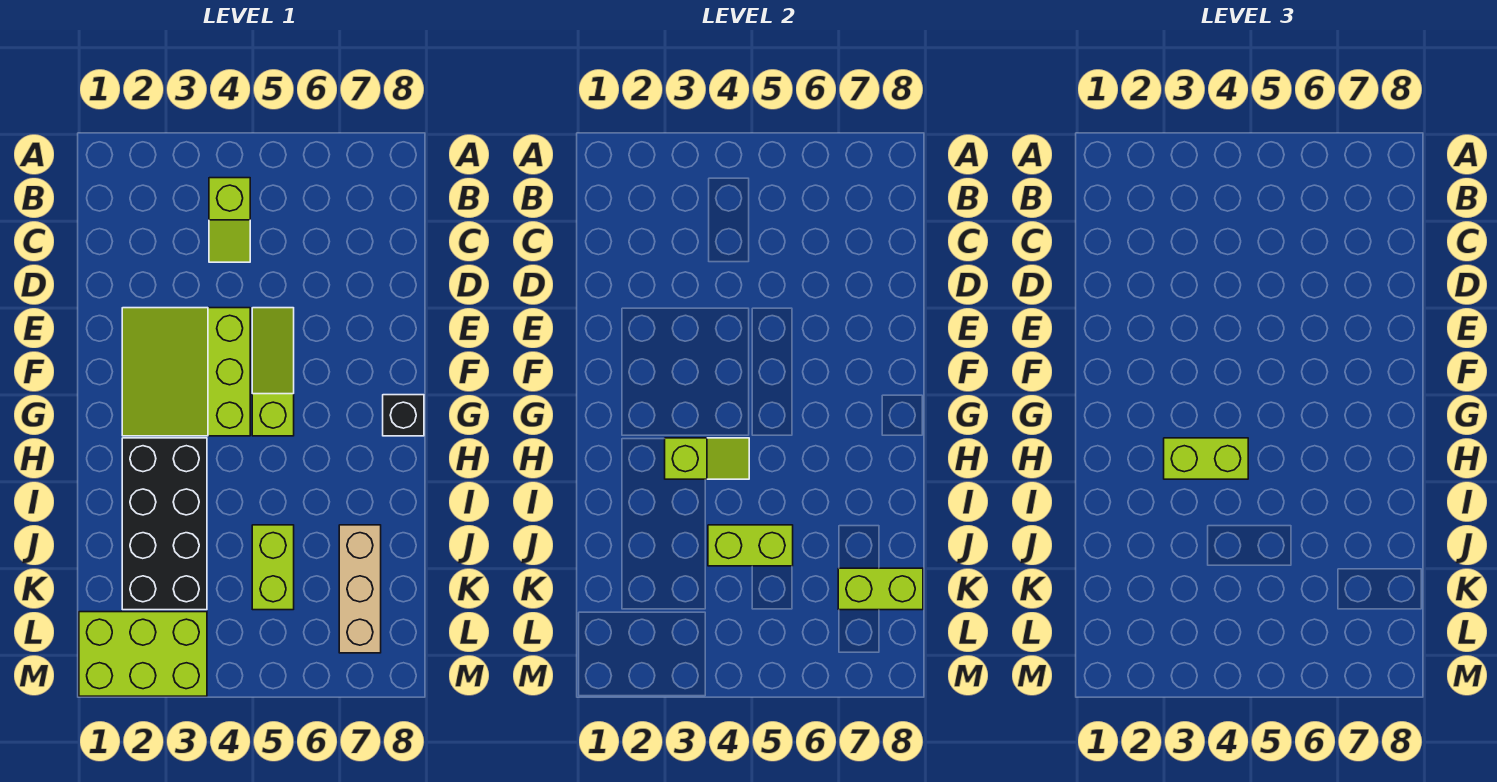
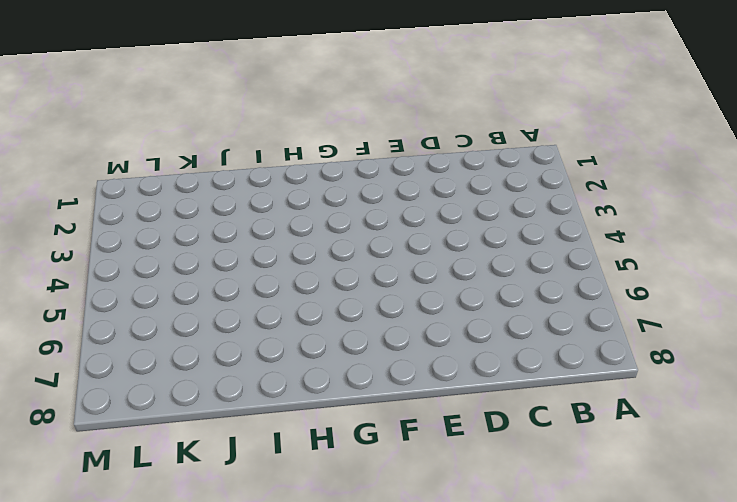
none -> lime slope B4:C4 level 1 top B
none -> lime slope E2:G4 level 1 top 4
none -> lime slope E5:G5 level 1 top G

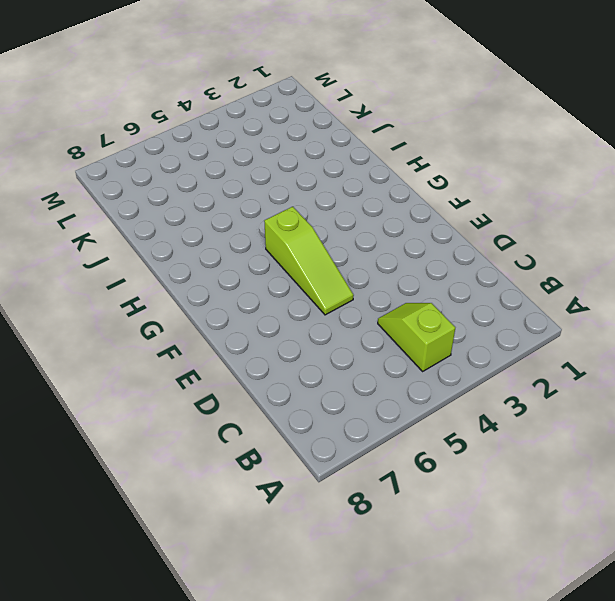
none -> lime slope E2:G4 level 1 top 4
none -> black brick G8 level 1
none -> black brick H2:K3 level 1

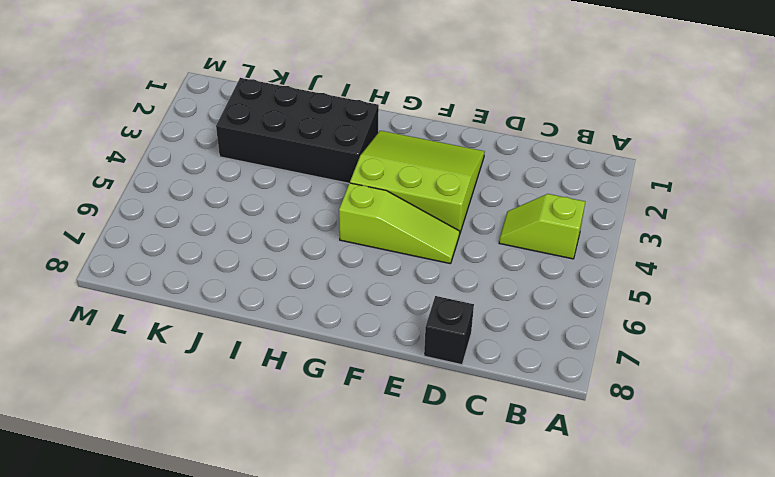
black brick D8 level 1 -> black brick G8 level 1
none -> lime brick J5:K5 level 1
none -> tan brick J7:L7 level 1
none -> lime brick L1:M3 level 1

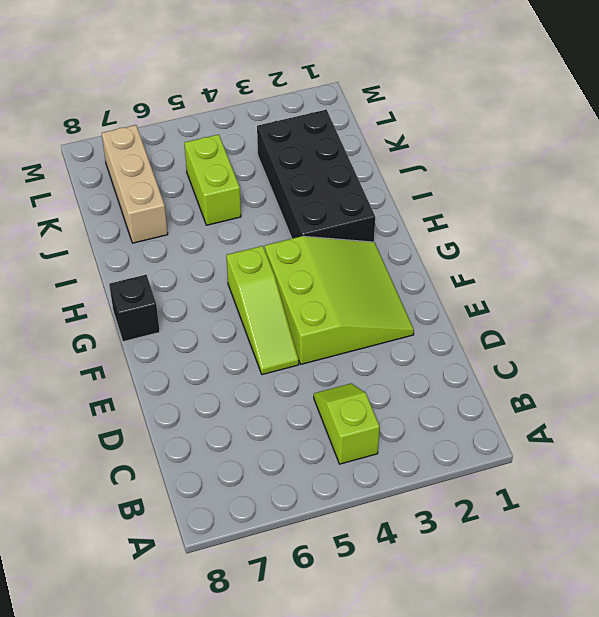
none -> lime brick L1:M3 level 1
none -> lime slope H3:H4 level 2 top 3
none -> lime brick J4:J5 level 2

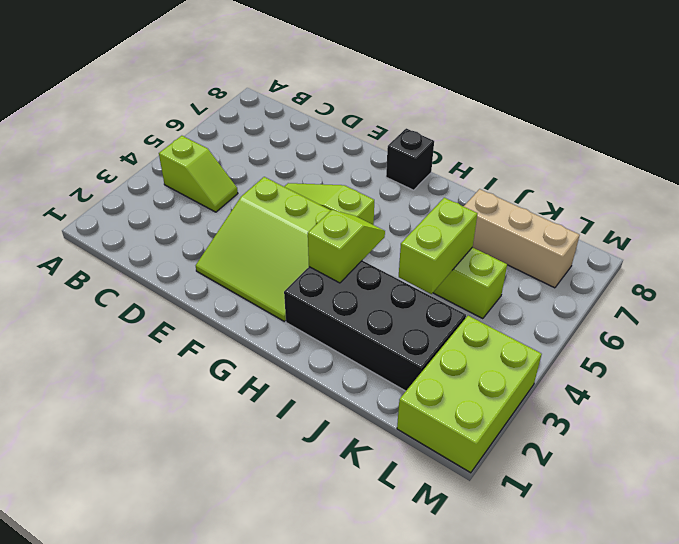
none -> lime brick K7:K8 level 2
none -> lime brick H3:H4 level 3

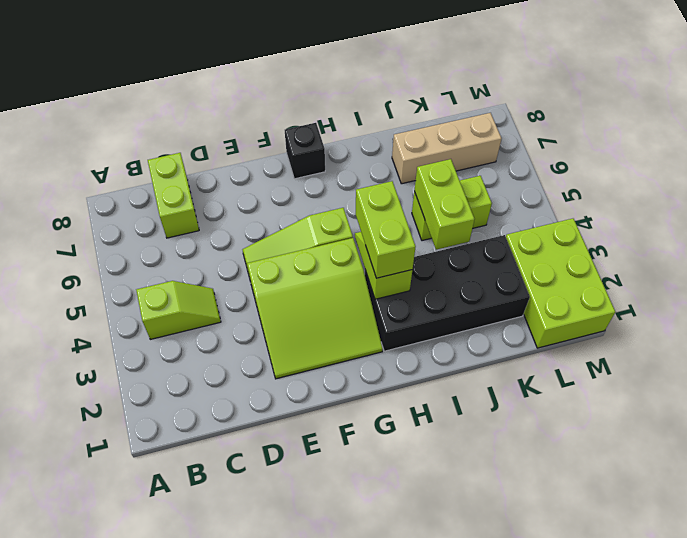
lime brick C7:C8 level 1 -> lime brick K7:K8 level 2

